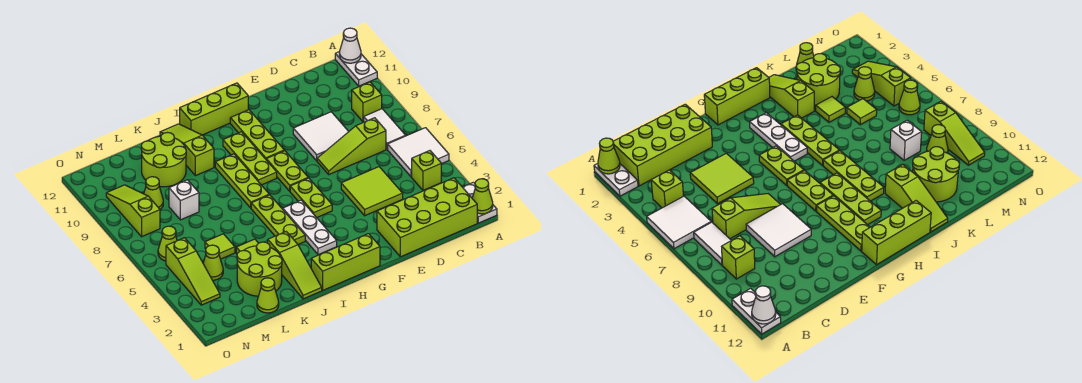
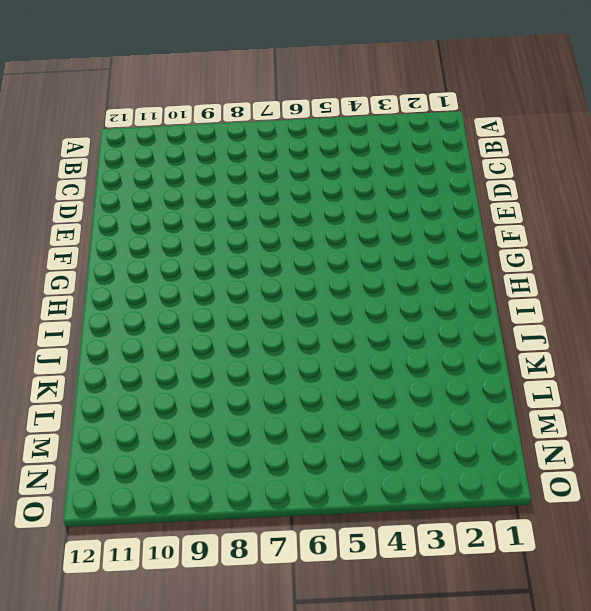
none -> white plate A1:A2 level 1
none -> white tile A5:B6 level 1
none -> white plate A11:A12 level 1
none -> lime brick B1:E2 level 1

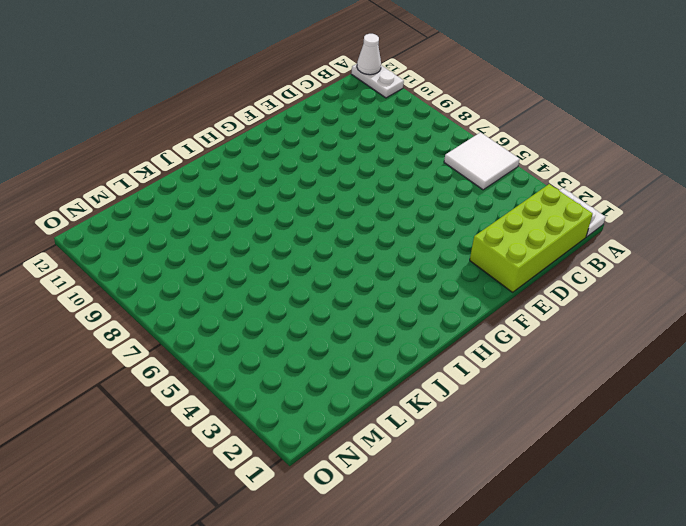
none -> lime brick B4 level 1
none -> white tile B7:B8 level 1
none -> lime brick B9 level 1
none -> lime slope C7:E7 level 1 top C

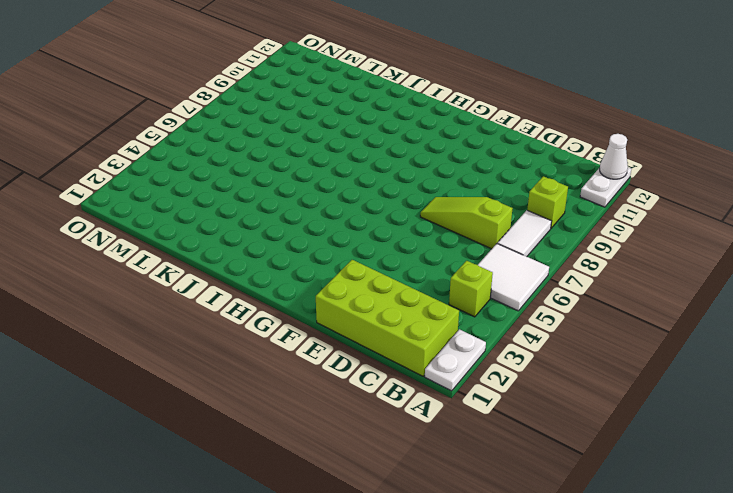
none -> lime tile D4:E5 level 1
none -> white tile D8:E9 level 1
none -> lime brick G1:I1 level 1
none -> lime plate G5:G6 level 1

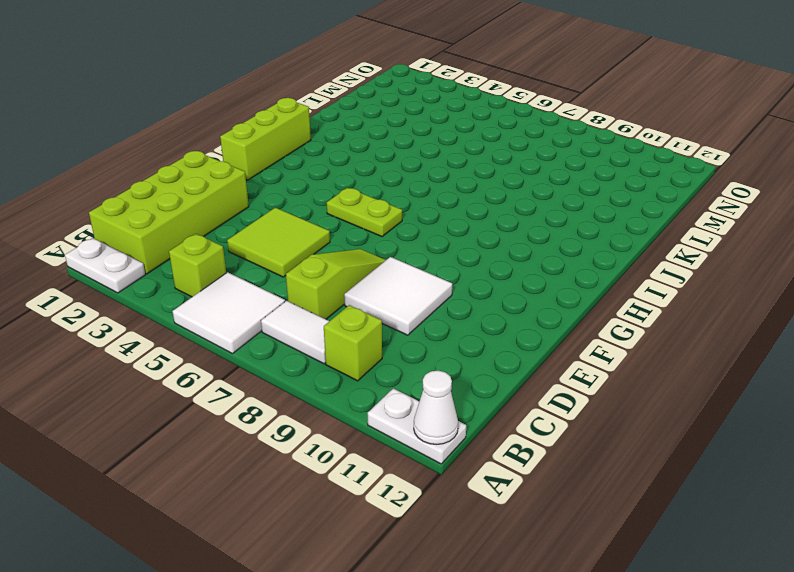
none -> lime plate G7:G8 level 1
none -> lime plate G9:G11 level 1
none -> lime brick G12:I12 level 1
none -> white plate H3:H5 level 1

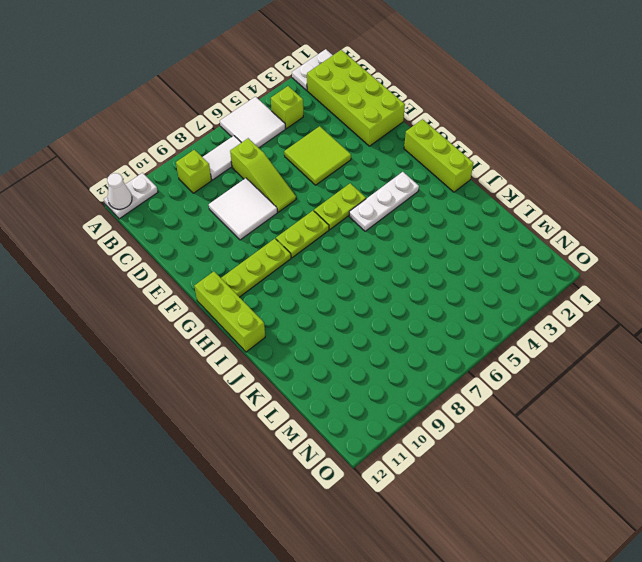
none -> lime plate H8:H10 level 1
none -> lime plate I4:I6 level 1
none -> lime plate I7:I9 level 1
none -> lime slope J1:J3 level 1 top 3

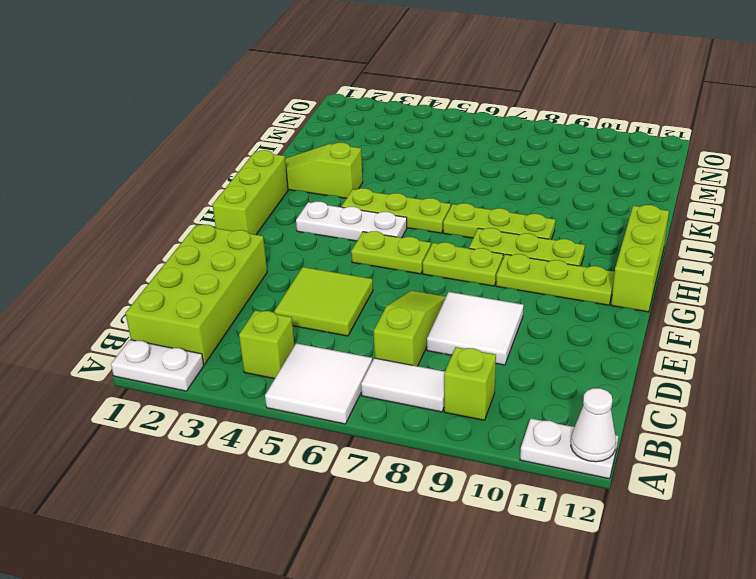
none -> lime slope J10:J12 level 1 top 10
none -> lime round brick K2:L3 level 1
none -> lime tile K4 level 1
none -> lime round brick K10:L11 level 1

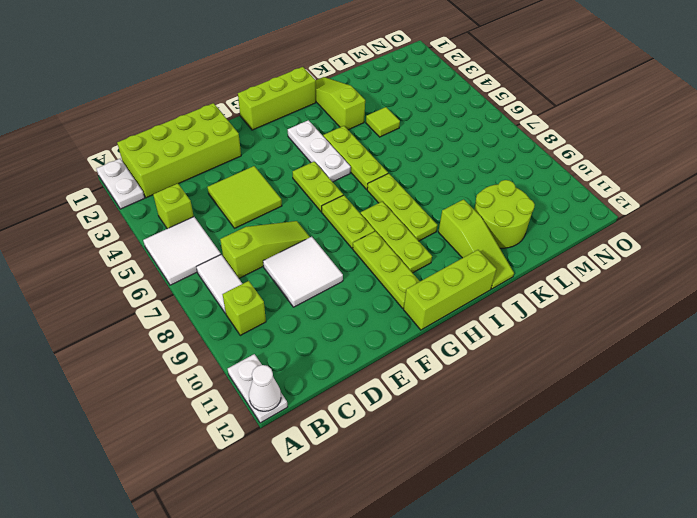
none -> lime round brick K2:L3 level 1
none -> lime cone L1 level 1
none -> lime tile L5 level 1
none -> white brick L8 level 1

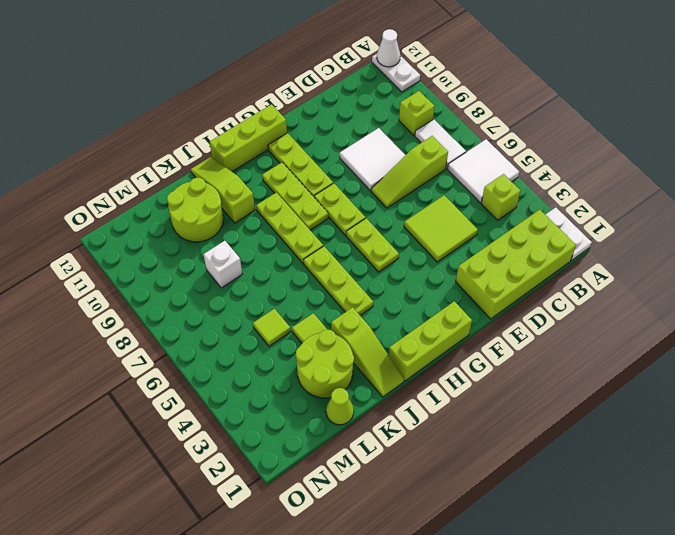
none -> white plate H3:H5 level 1
none -> lime cone M4 level 1
none -> lime cone M9 level 1
none -> lime slope N3:N5 level 1 top 5

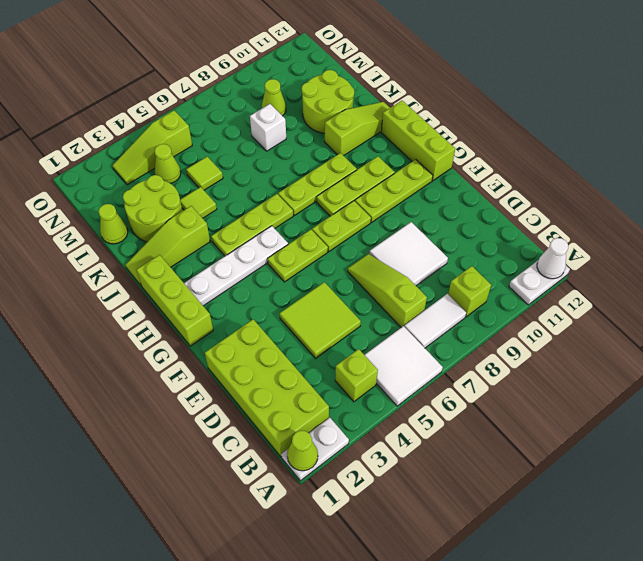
white plate H2:H5 level 1 -> white plate H3:H5 level 1
none -> lime cone N6 level 1
none -> lime slope N8:N10 level 1 top 8

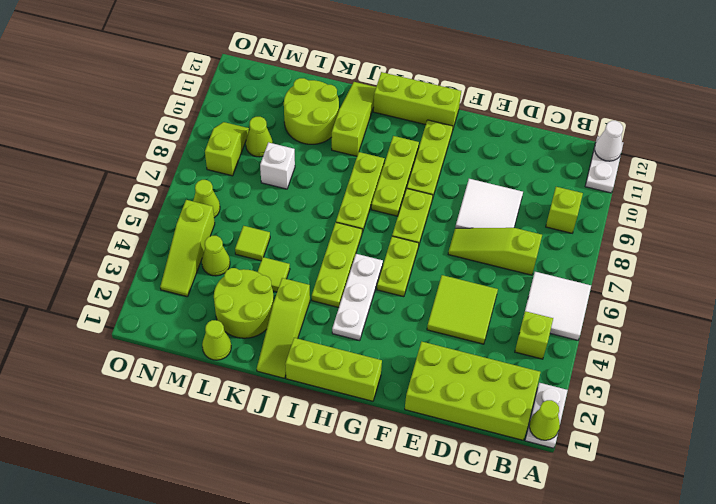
lime slope N8:N9 level 1 top 8 -> lime slope N8:N10 level 1 top 8
none -> white tile B7:B8 level 1

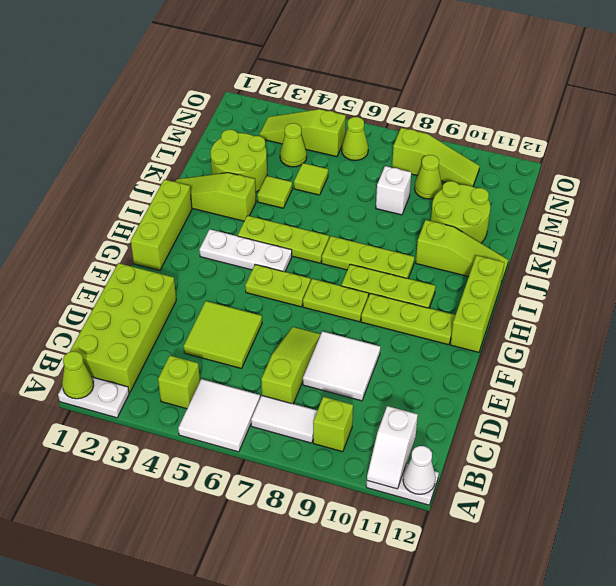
white slope A11:B11 level 2 top B -> none
none -> lime cone L1 level 1

